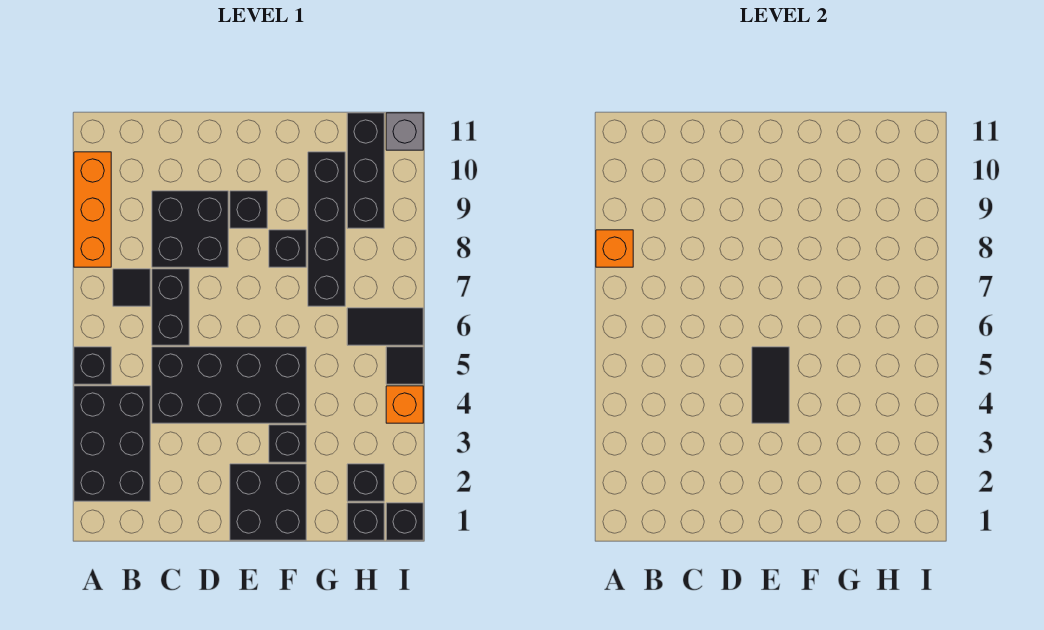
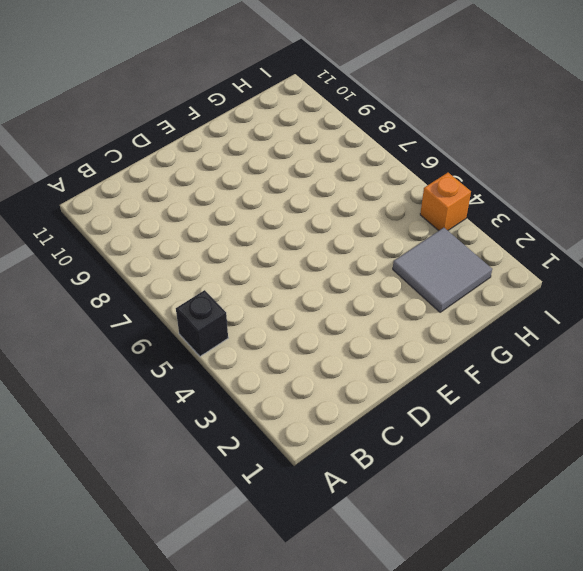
grey tile G2:H3 level 1 -> black brick H2 level 1
none -> black brick A2:B4 level 1
none -> orange brick A8:A10 level 1
none -> black tile B7 level 1

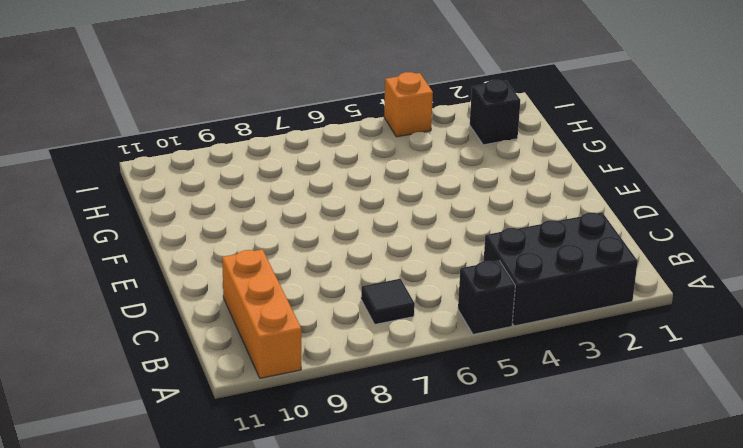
orange brick A10:C10 level 1 -> orange brick A8:A10 level 1
none -> black brick C4:F5 level 1
none -> black brick C6:C7 level 1
none -> black brick C8:D9 level 1

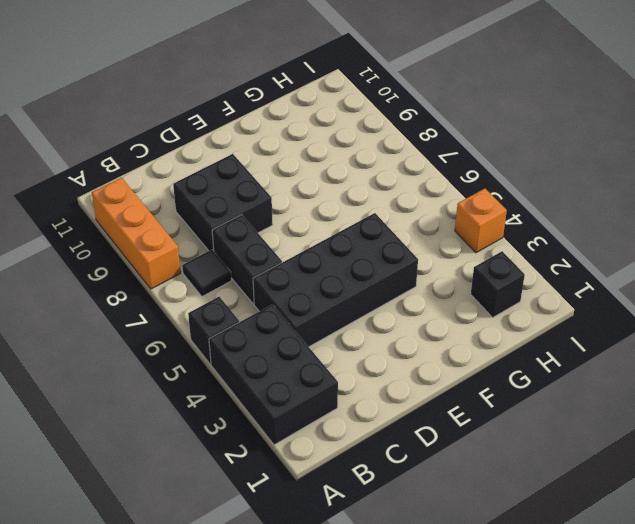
none -> black brick E1:F2 level 1
none -> black brick E9 level 1
none -> black brick F3 level 1

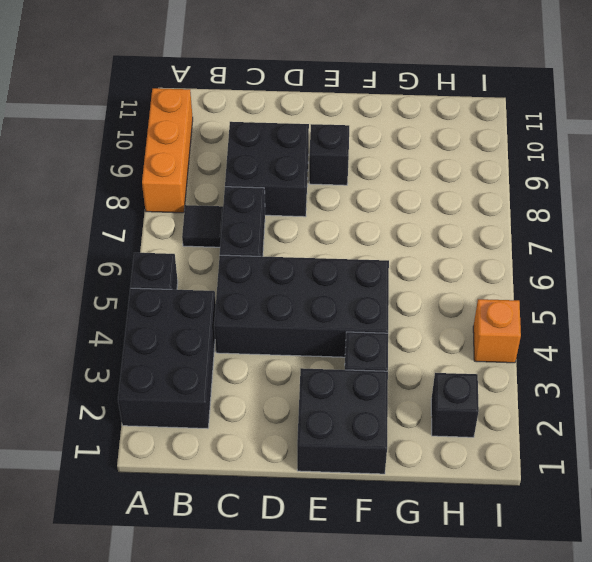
none -> black brick F8 level 1
none -> black brick G7:G10 level 1
none -> black brick H1 level 1

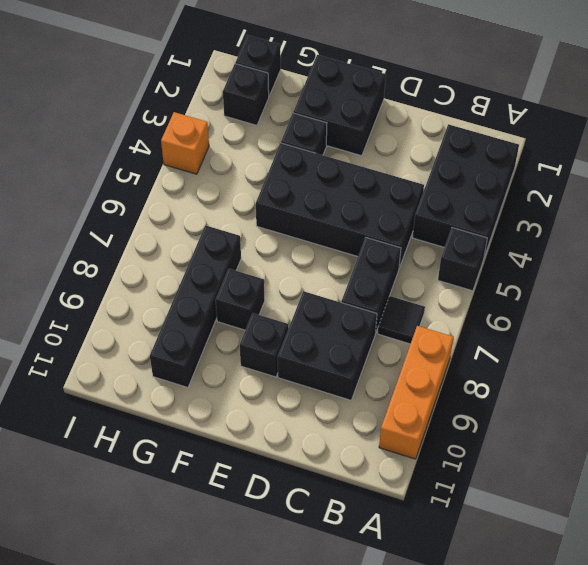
none -> black tile H6:I6 level 1
none -> black brick H9:H11 level 1
none -> black brick I1 level 1

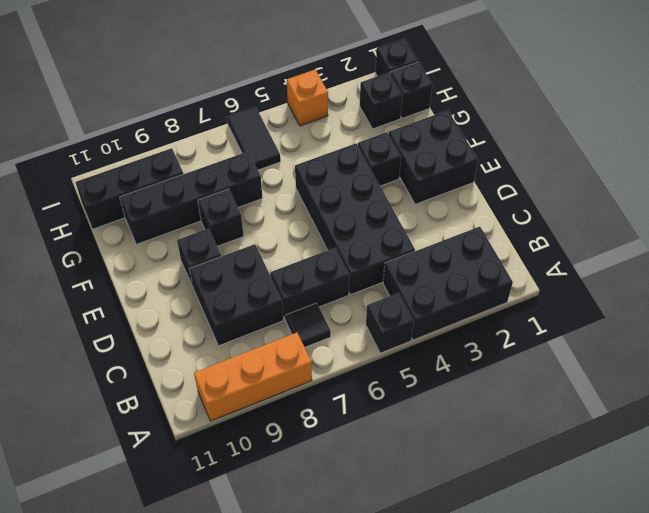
none -> black tile I5 level 1
none -> grey brick I11 level 1
none -> orange brick A8 level 2

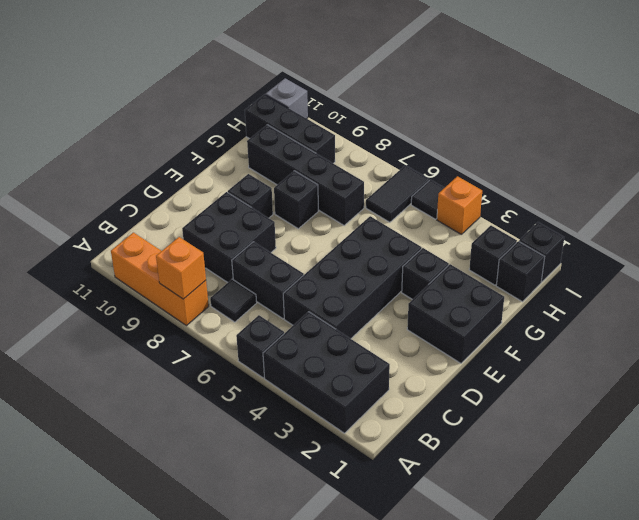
none -> black tile E4:E5 level 2

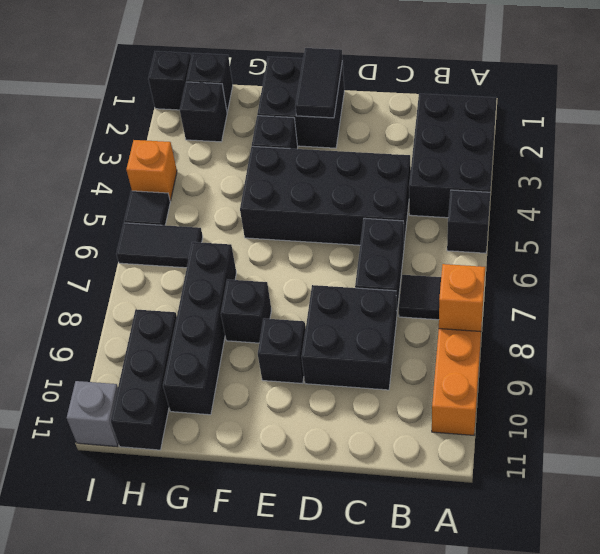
black tile E1:E2 level 2 -> black tile E4:E5 level 2

